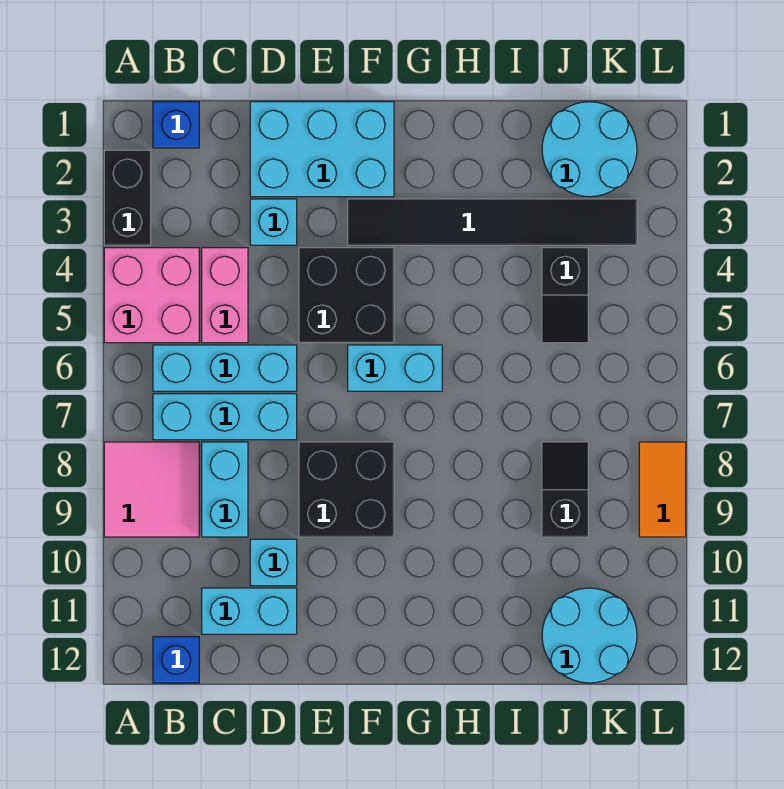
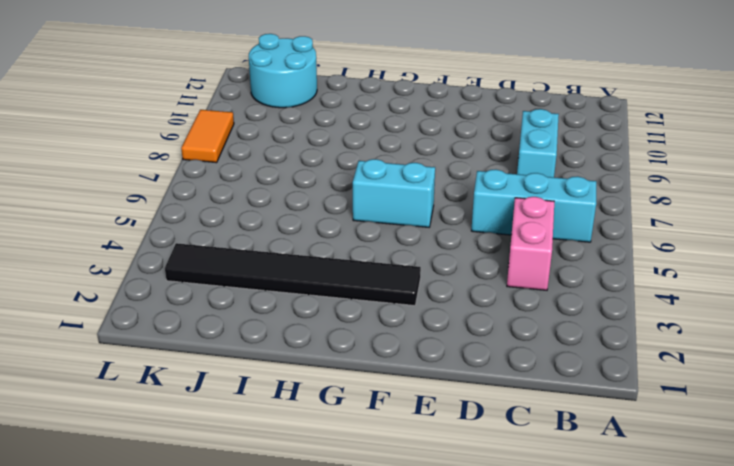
none -> black brick A2:A3 level 1
none -> pink brick A4:B5 level 1
none -> pink tile A8:B9 level 1

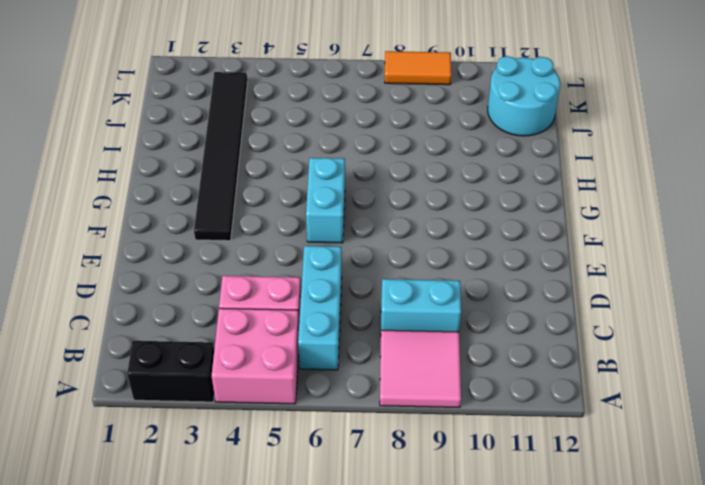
none -> blue brick B1 level 1
none -> cyan brick B7:D7 level 1
none -> blue brick B12 level 1

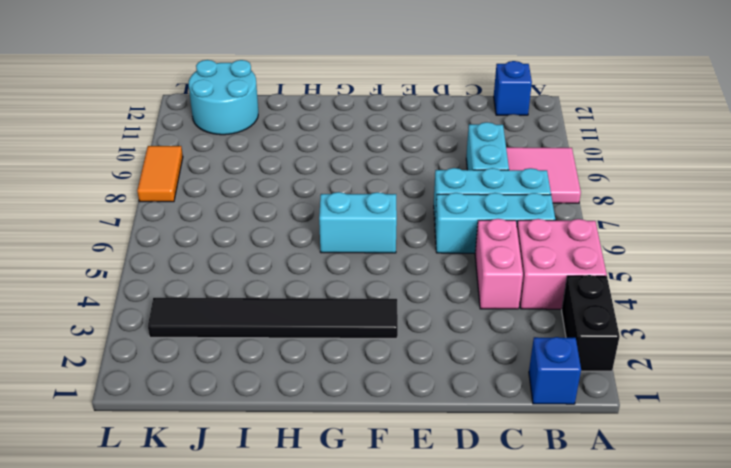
none -> cyan brick C11:D11 level 1
none -> cyan brick D1:F2 level 1
none -> cyan brick D3 level 1

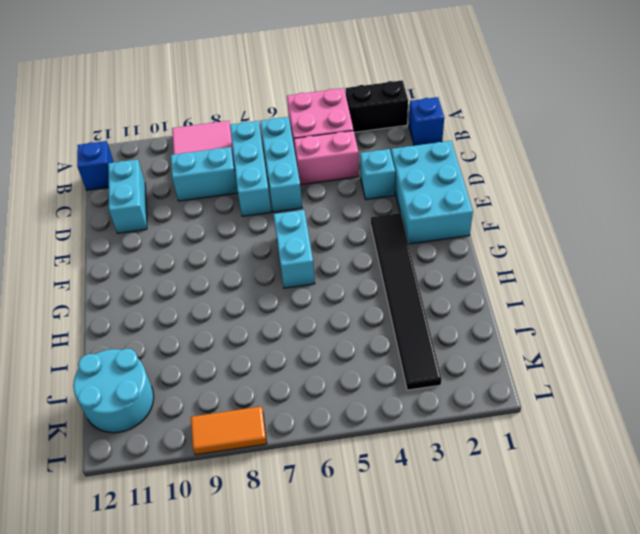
none -> cyan brick D10 level 1
none -> black brick E4:F5 level 1
none -> black brick E8:F9 level 1

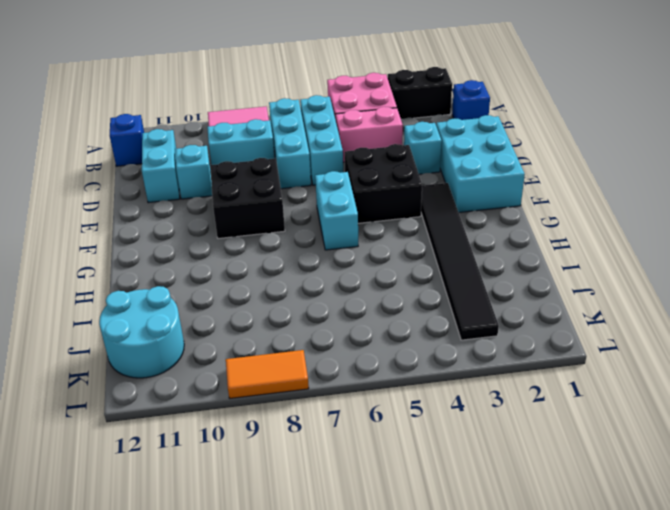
none -> cyan round brick J1:K2 level 1
none -> black slope J4:J5 level 1 top 4
none -> black slope J8:J9 level 1 top 9

